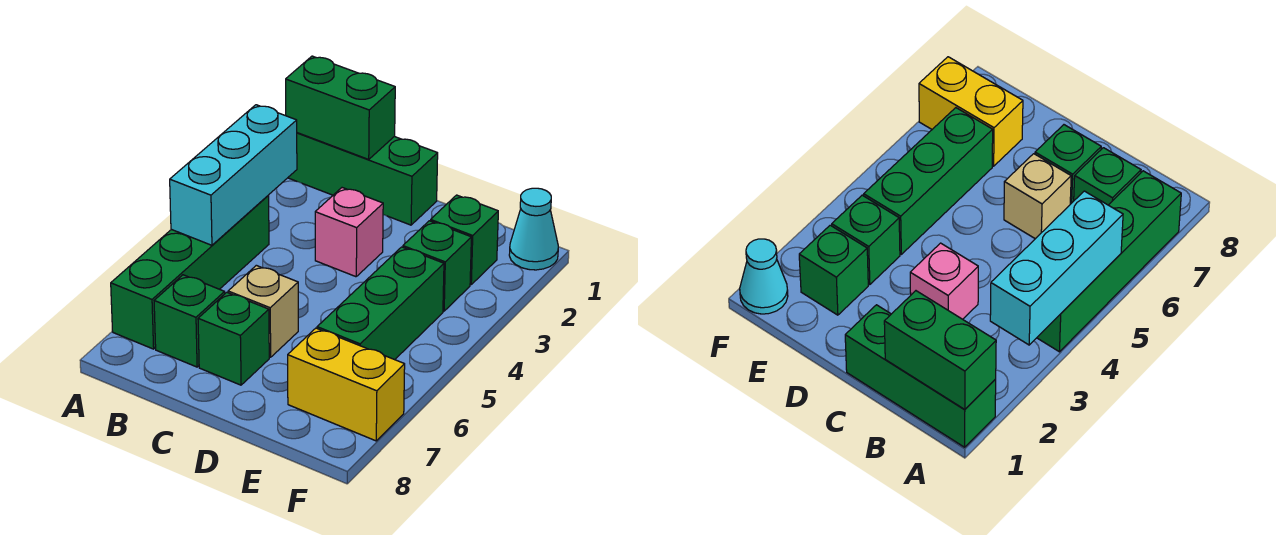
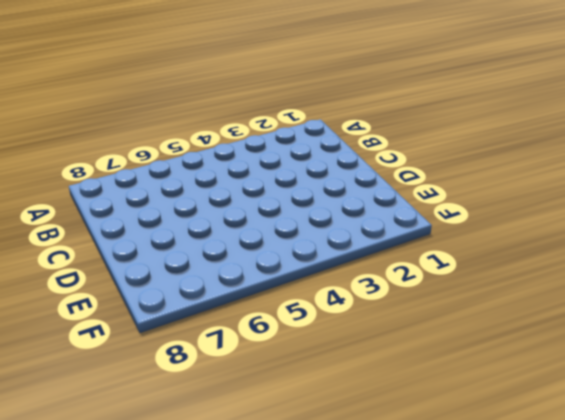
none -> green brick A1:C1 level 1
none -> green brick A4:A7 level 1
none -> green brick B7 level 1

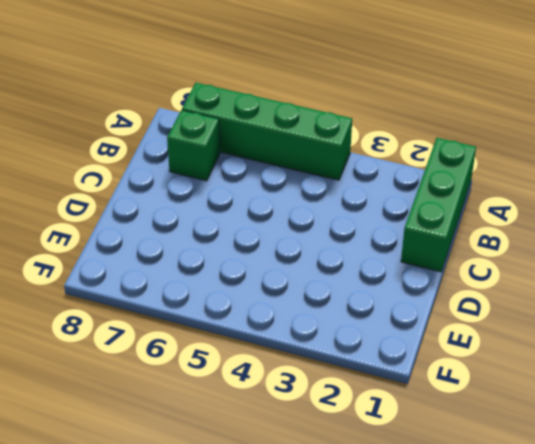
none -> pink brick C3 level 1
none -> tan brick C6 level 1
none -> green brick C7 level 1

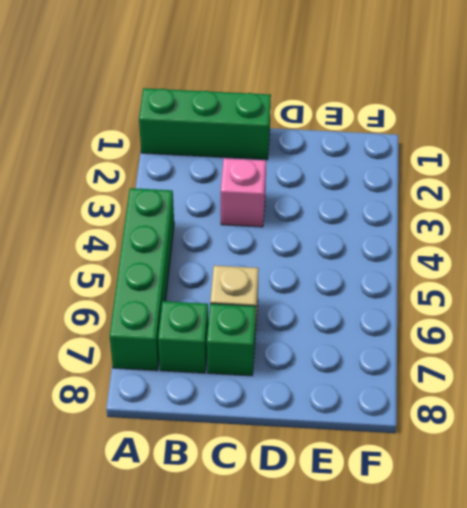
none -> green brick E2 level 1
none -> green brick E3 level 1
none -> green brick E4:E6 level 1

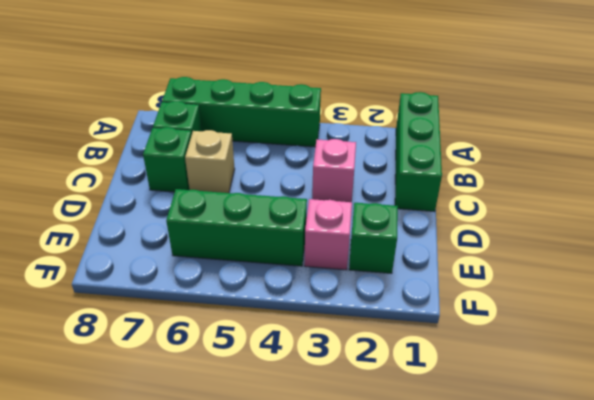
pink brick E3 level 1 -> green brick E3 level 1
none -> yellow brick E7:F7 level 1
none -> cyan cone F1 level 1
none -> green brick A1:B1 level 2

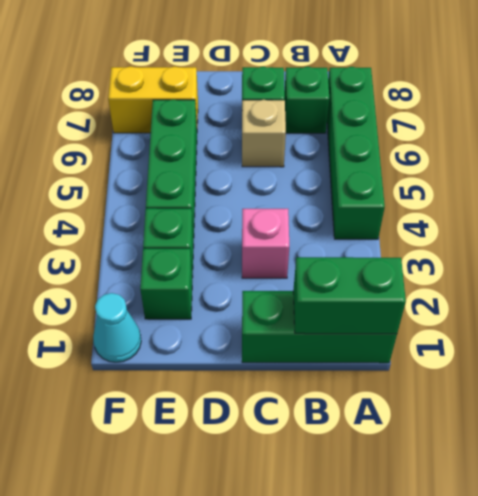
none -> cyan brick A3:A5 level 2

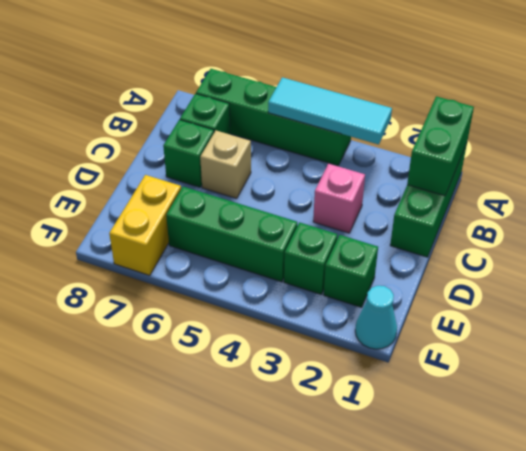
cyan tile A3:A5 level 2 -> cyan brick A3:A5 level 2

